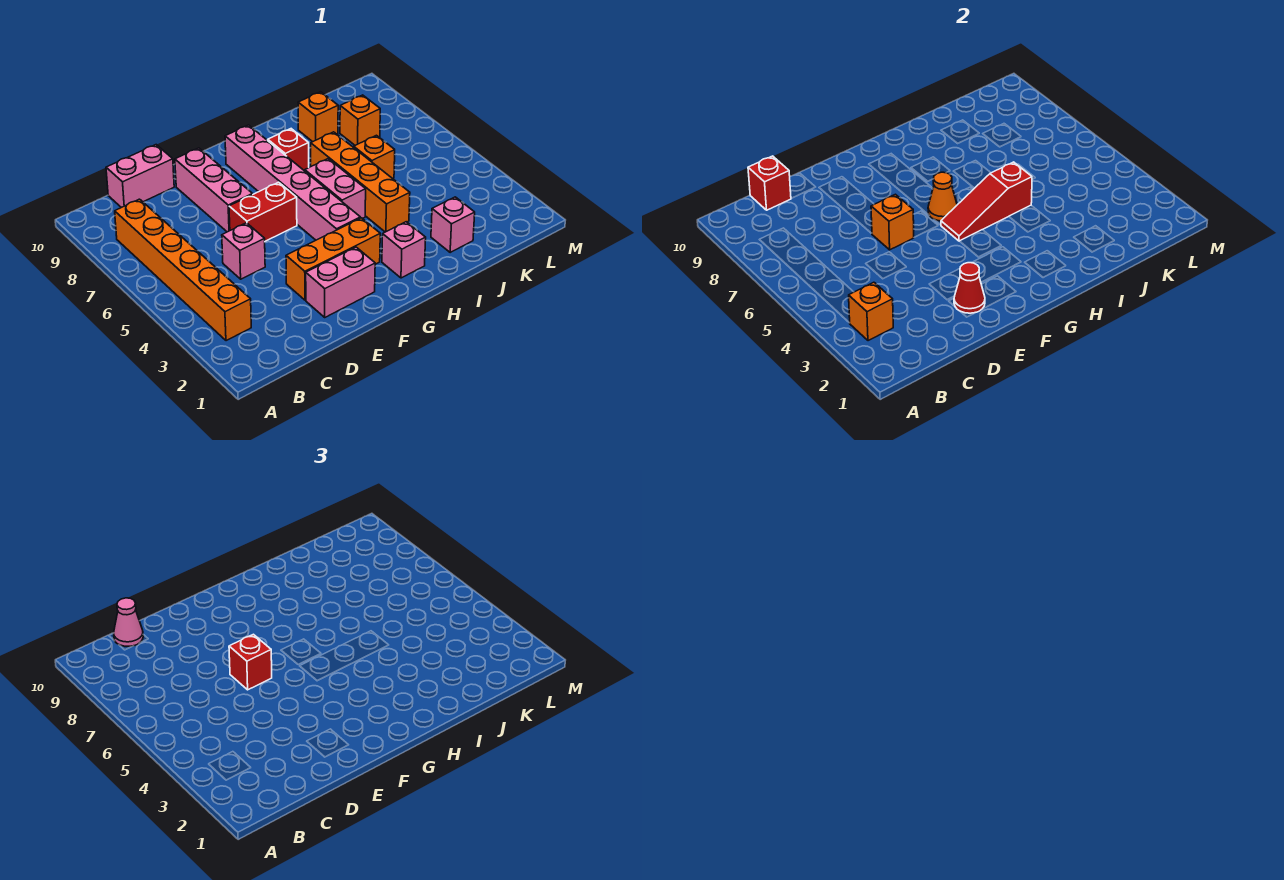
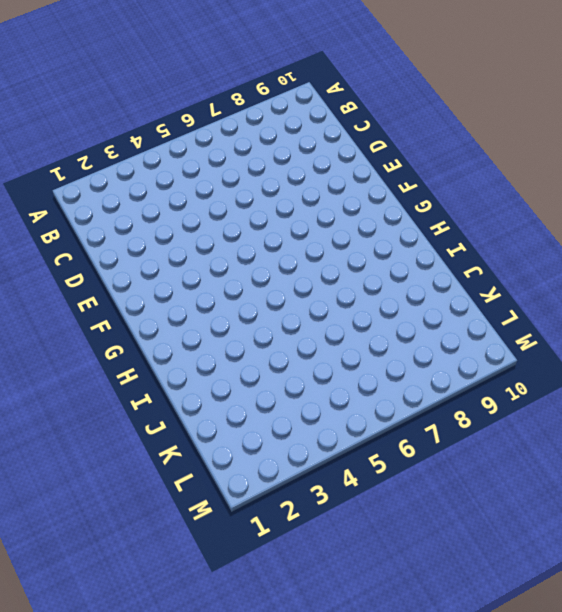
none -> orange brick B3:B8 level 1
none -> pink brick C10:D10 level 1
none -> pink brick D5 level 1

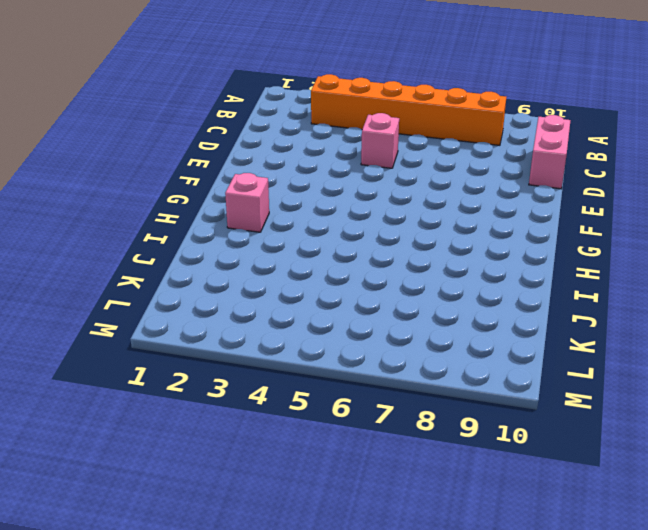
none -> pink brick E2:F2 level 1
none -> orange brick E3:G3 level 1
none -> red brick E6:F6 level 1

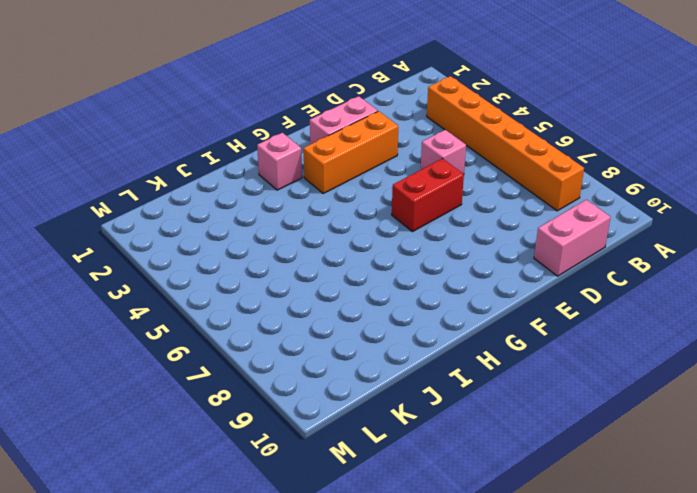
none -> pink brick E7:E9 level 1
none -> pink brick G4:G9 level 1
none -> pink brick H5:H6 level 1

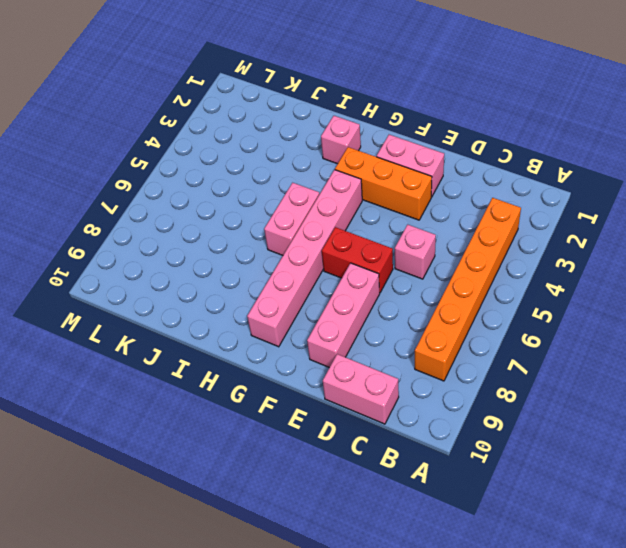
none -> red brick H8 level 1
none -> orange brick I4:I7 level 1
none -> pink brick J2 level 1

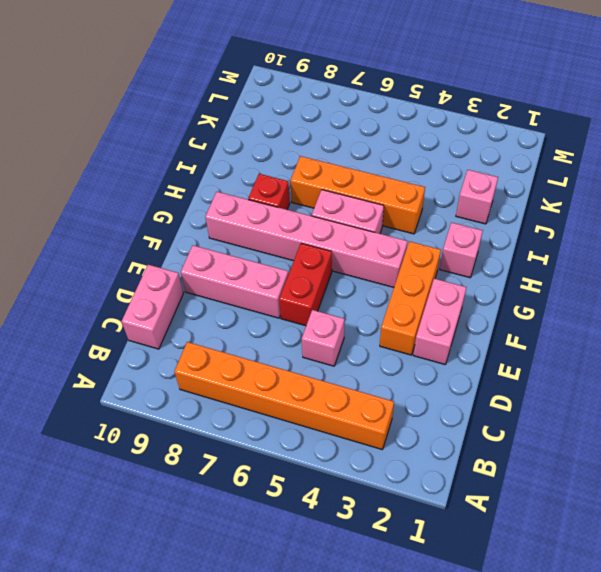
none -> orange brick J6 level 1
none -> orange brick J9 level 1
none -> orange brick K8 level 1

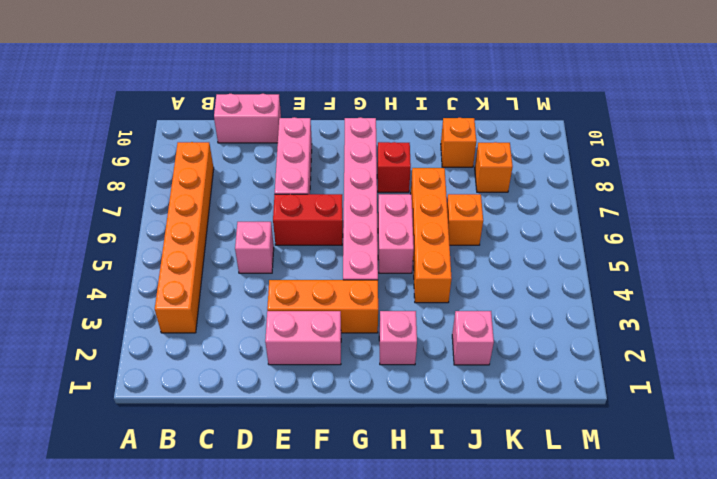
none -> orange brick B3 level 2
none -> red brick C10 level 2
none -> red cone E2 level 2

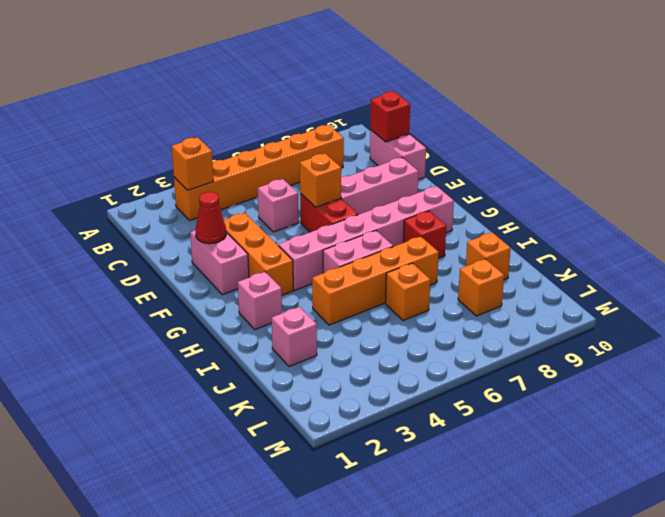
none -> red slope G5:I5 level 2 top I
none -> orange cone G6 level 2
none -> pink cone C10 level 3

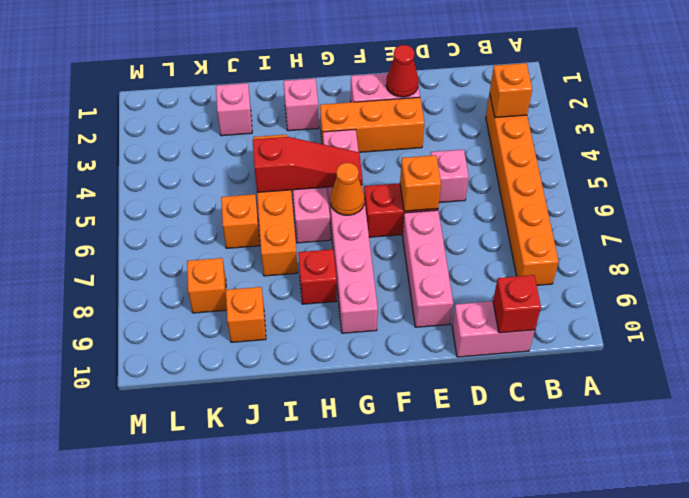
none -> pink cone C10 level 3
none -> red brick E6 level 3

